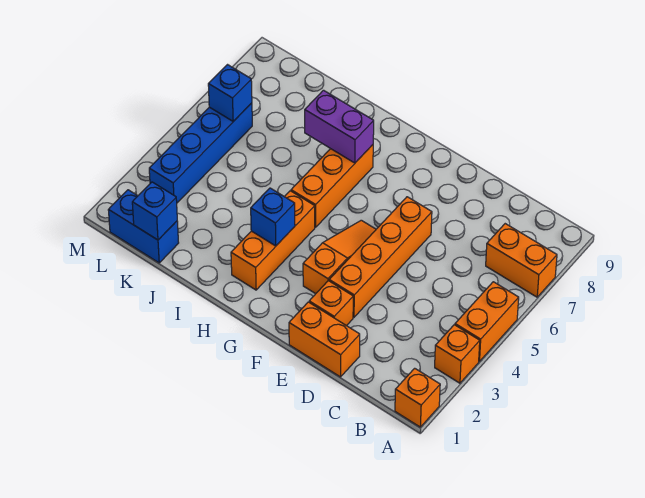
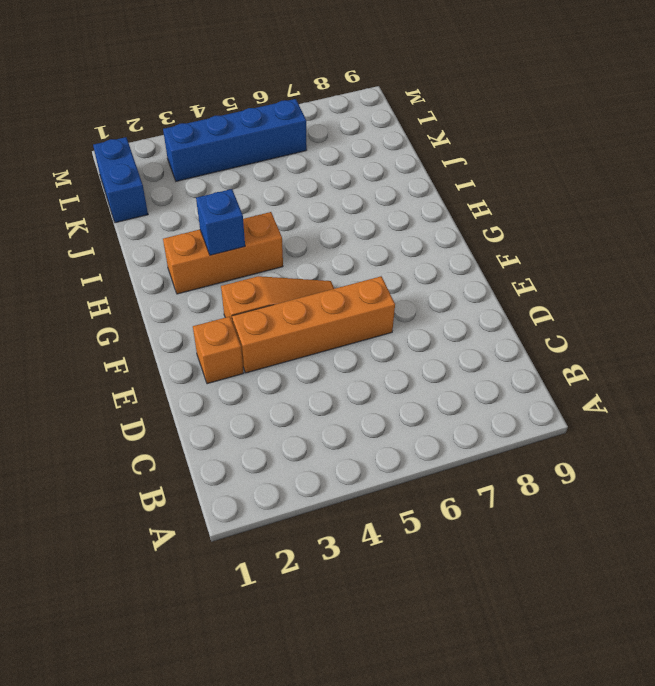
none -> orange brick A1 level 1
none -> orange brick A3 level 1
none -> orange brick A4:A5 level 1

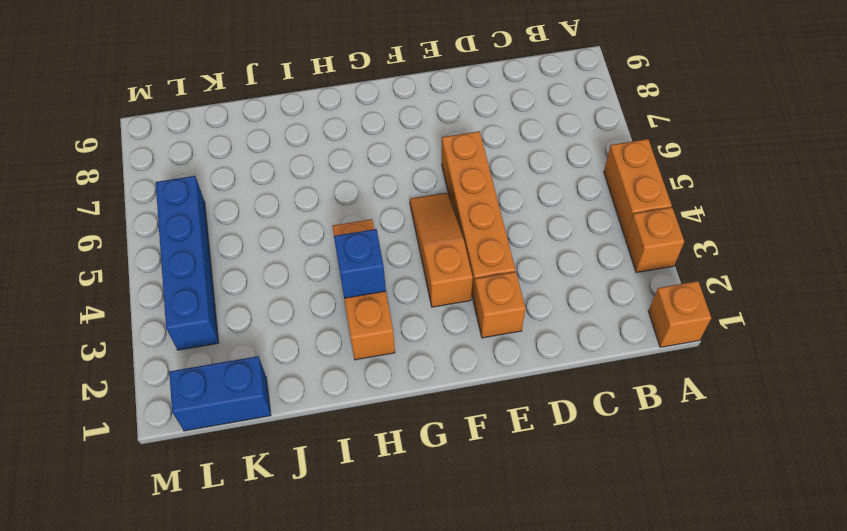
none -> orange brick A7:B7 level 1
none -> orange brick D1:E1 level 1
none -> orange brick H5:H7 level 1

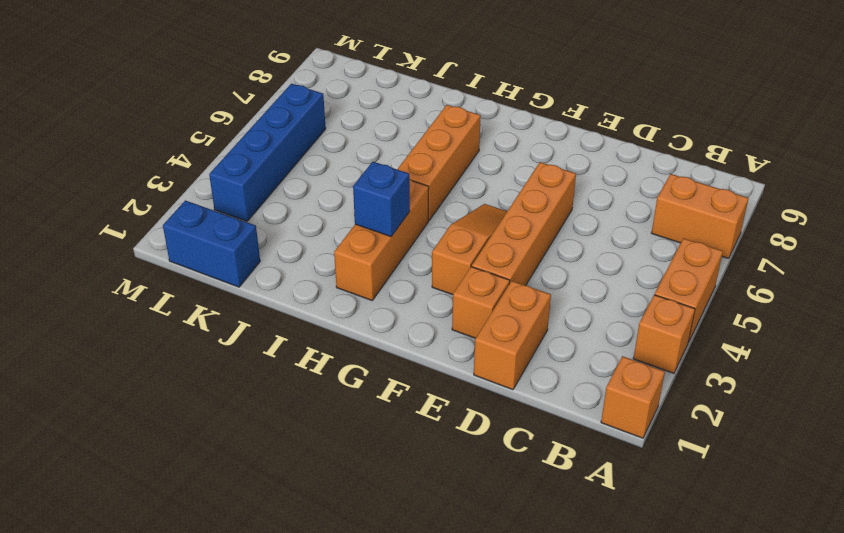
orange brick D1:D2 level 1 -> orange brick D1:E1 level 1
none -> purple brick H7:I7 level 2
none -> blue brick K1 level 2
none -> blue brick L6 level 2

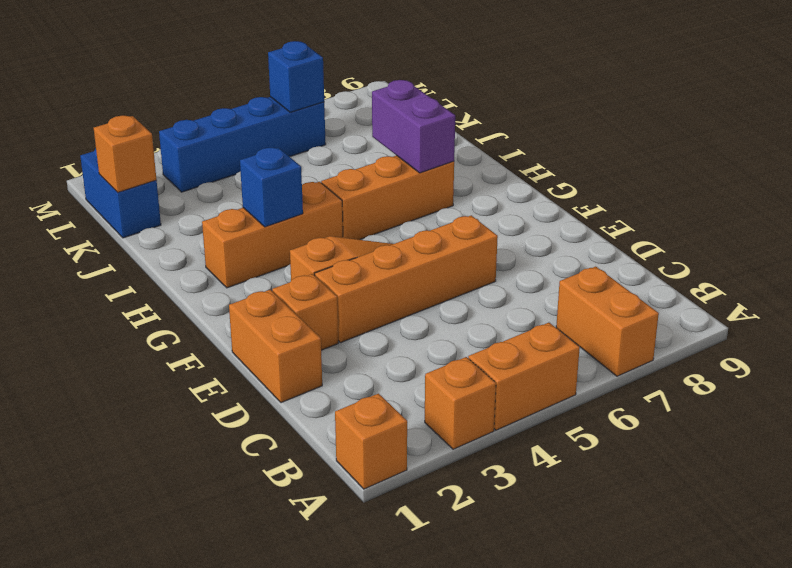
orange brick K1 level 2 -> blue brick K1 level 2

